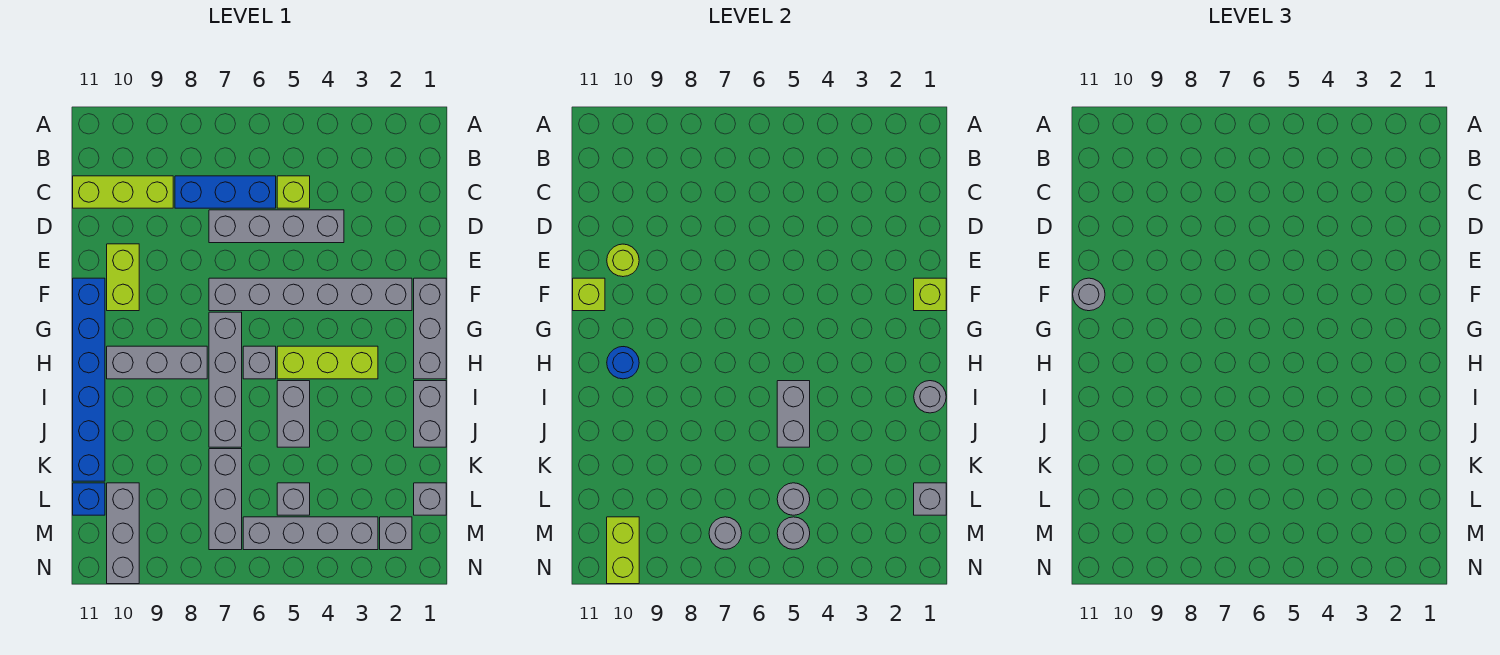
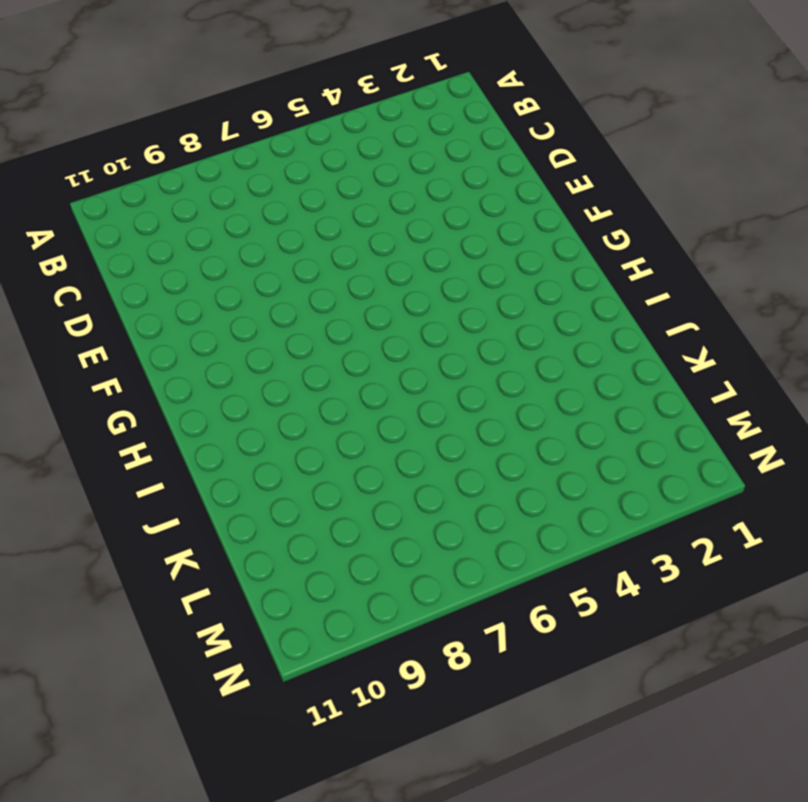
none -> lime brick C5 level 1
none -> blue brick C6:C8 level 1
none -> lime brick C9:C11 level 1
none -> grey brick D4:D7 level 1

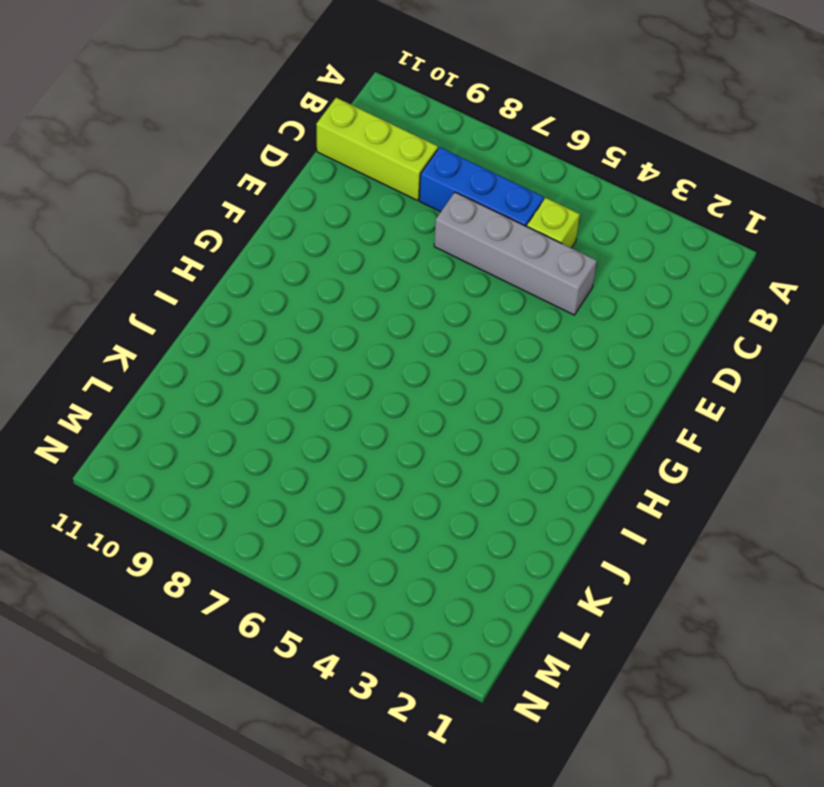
none -> lime brick E10:F10 level 1
none -> grey brick F1:H1 level 1
none -> grey brick F2:F7 level 1
none -> blue brick F11:K11 level 1

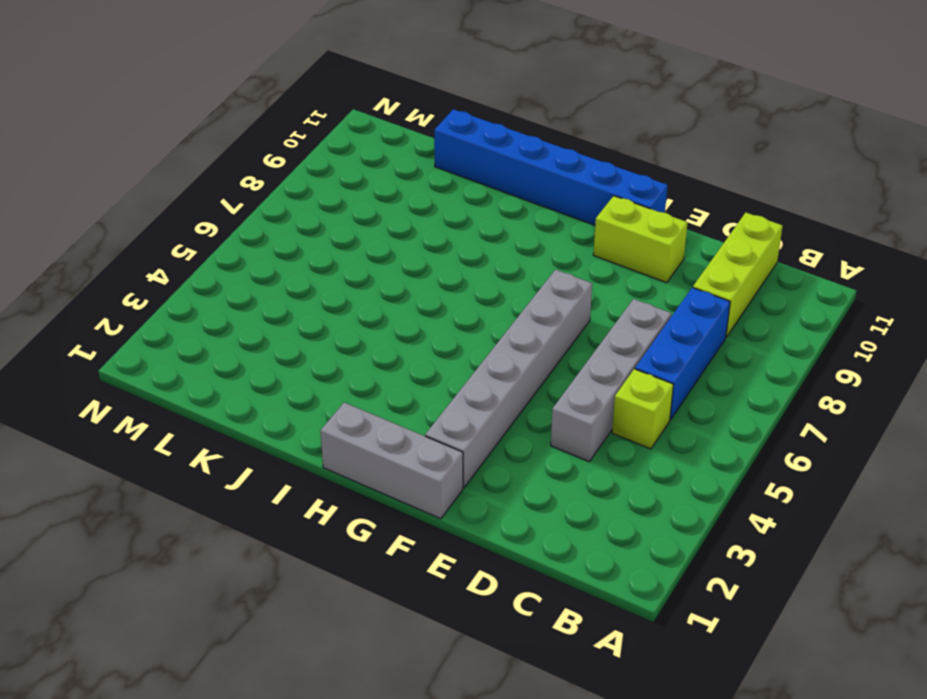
none -> grey brick G7:J7 level 1
none -> lime brick H3:H5 level 1
none -> grey brick H6 level 1
none -> grey brick H8:H10 level 1

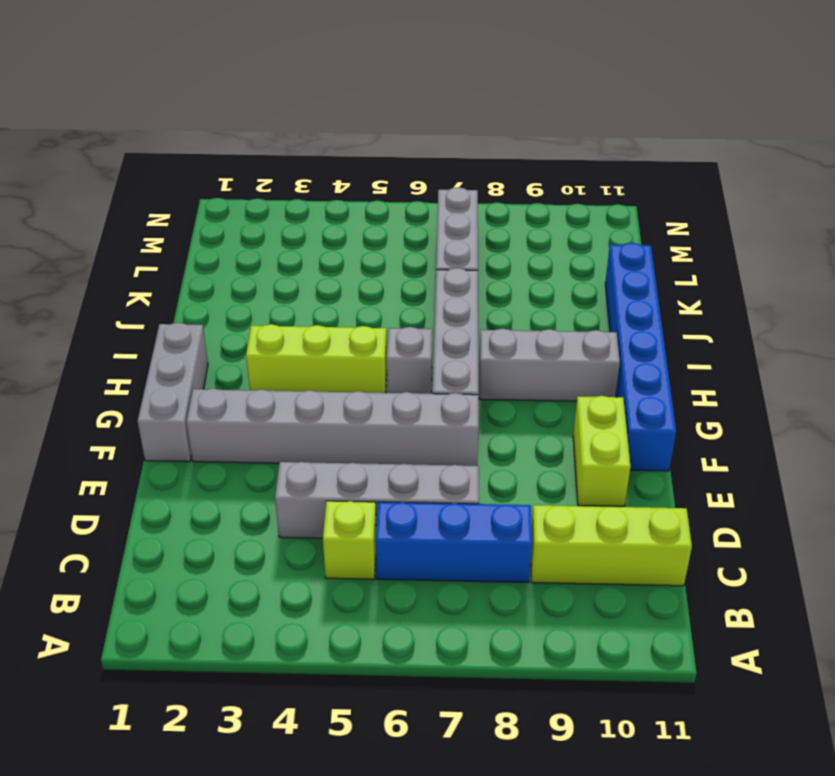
none -> grey brick I1:J1 level 1
none -> grey brick I5:J5 level 1
none -> grey brick L1 level 1
none -> grey brick L5 level 1

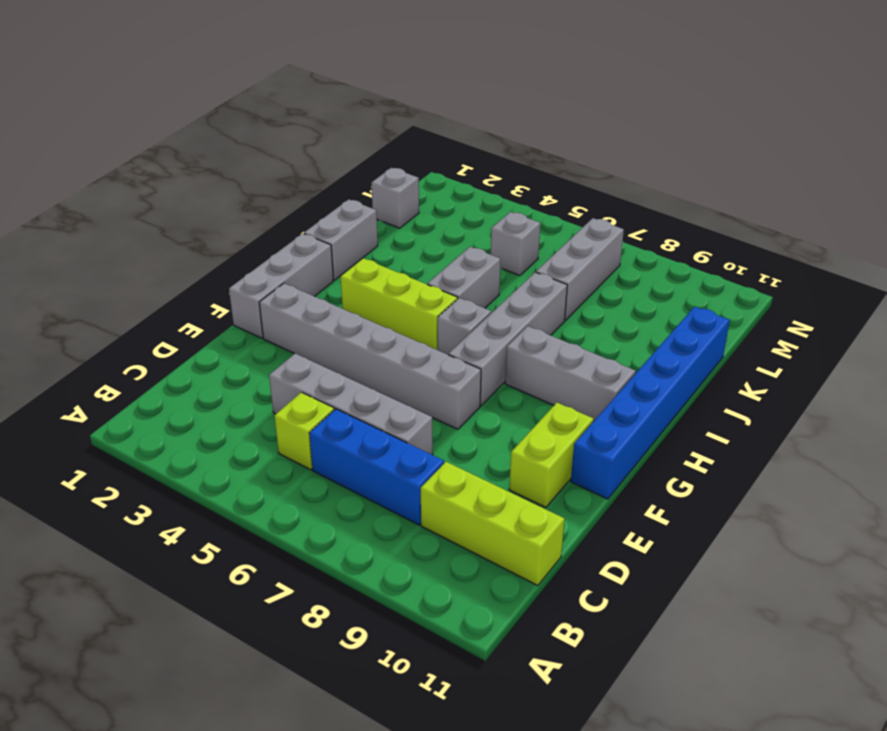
none -> grey brick L10:N10 level 1
none -> blue brick L11 level 1
none -> grey brick M2 level 1
none -> grey brick M3:M6 level 1

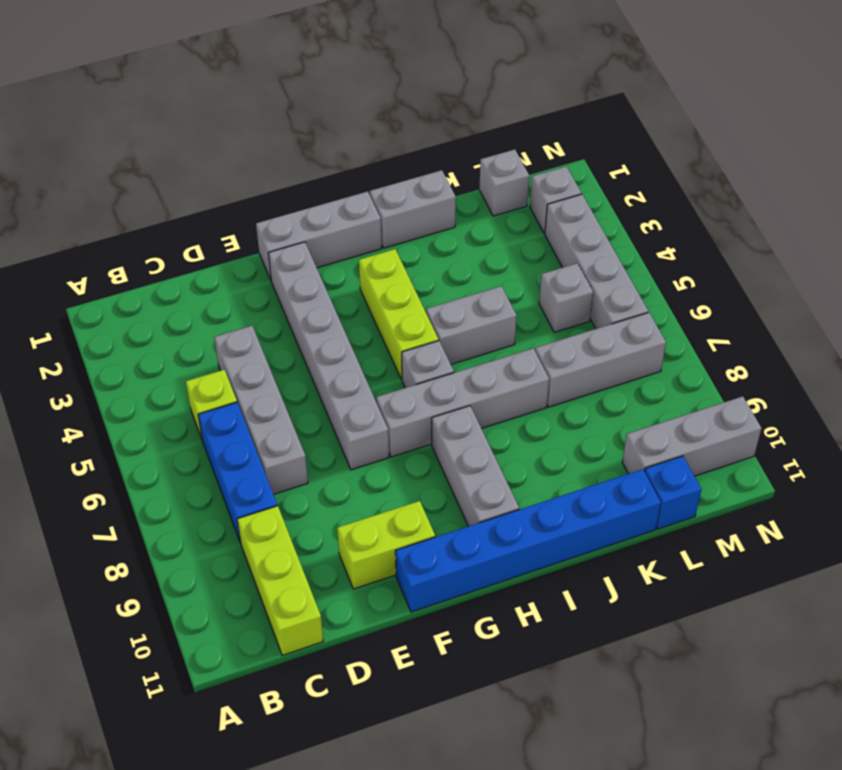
none -> lime round brick E10 level 2
none -> lime brick F1 level 2
none -> lime brick F11 level 2
none -> blue round brick H10 level 2

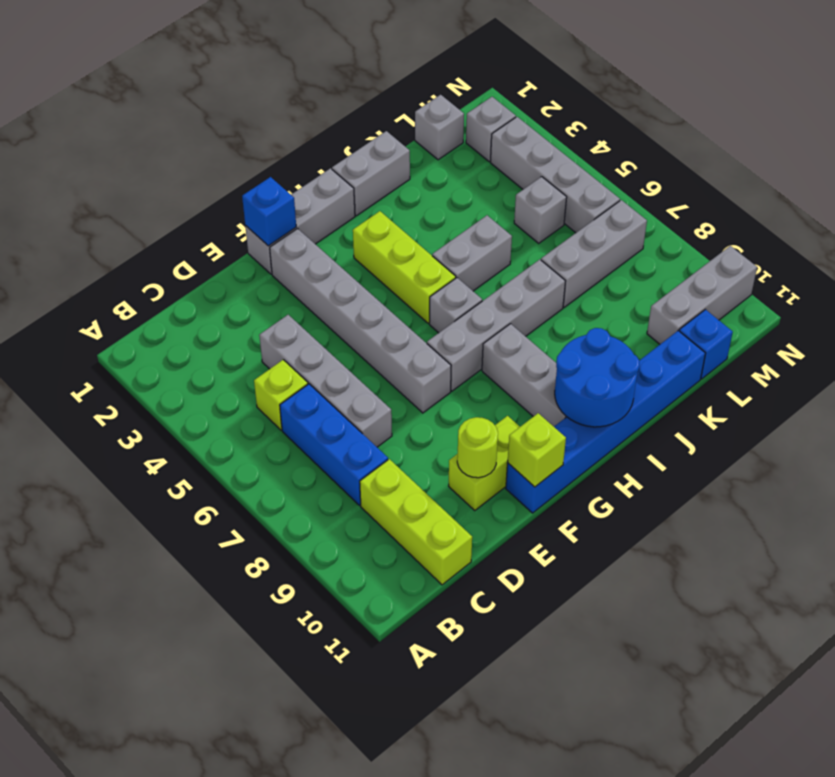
blue brick F1 level 2 -> lime brick F1 level 2
blue round brick H10:I11 level 2 -> blue round brick H10 level 2
none -> grey round brick I1 level 2
none -> grey brick I5:J5 level 2
none -> grey brick L1 level 2
none -> grey round brick L5 level 2

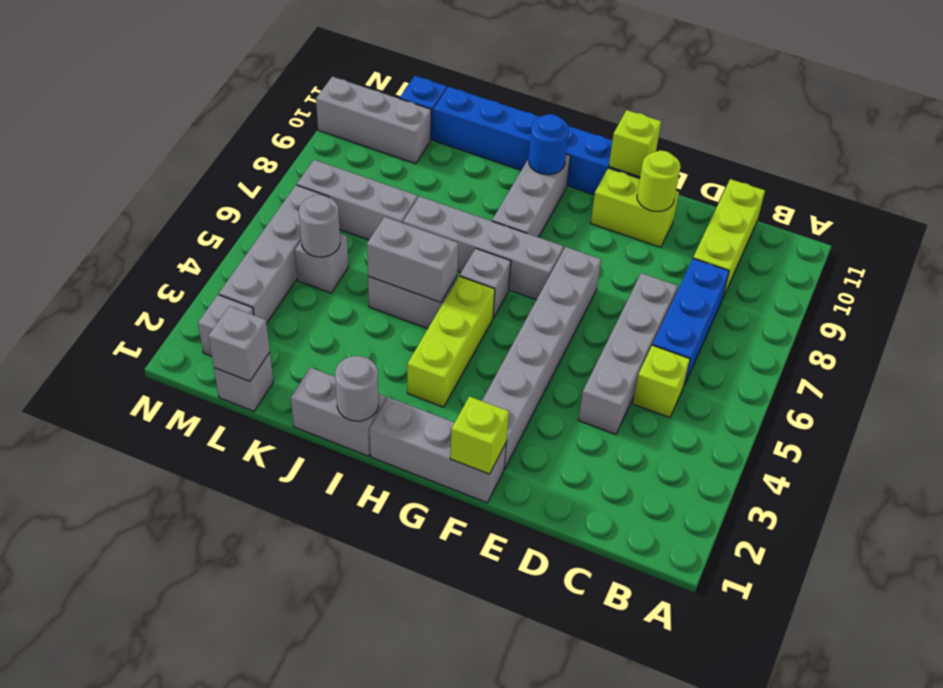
none -> grey round brick M5 level 2
none -> grey round brick M7 level 2
none -> lime brick M10:N10 level 2
none -> grey round brick F11 level 3

